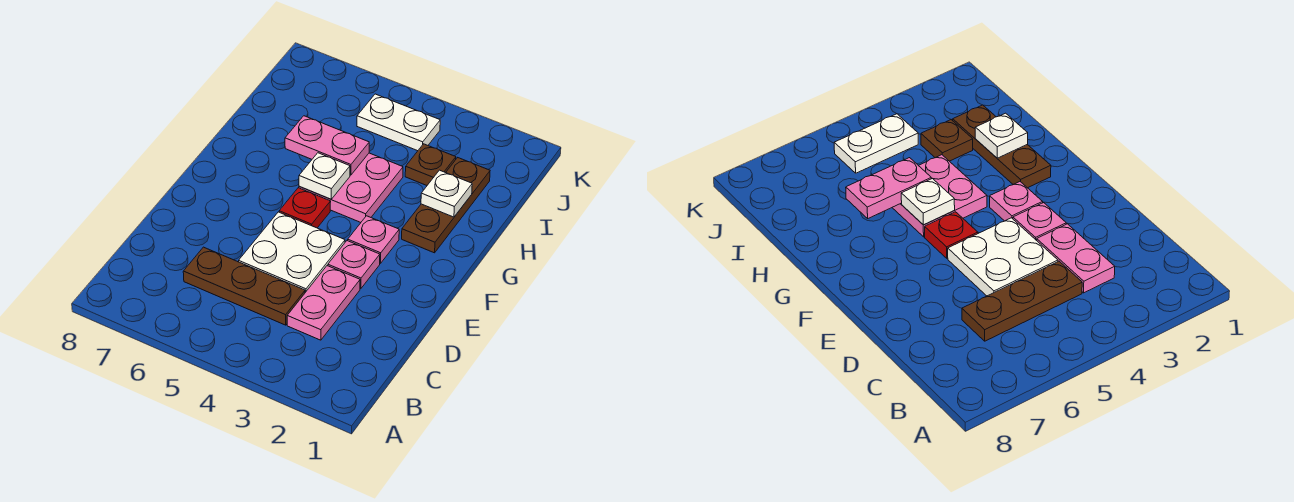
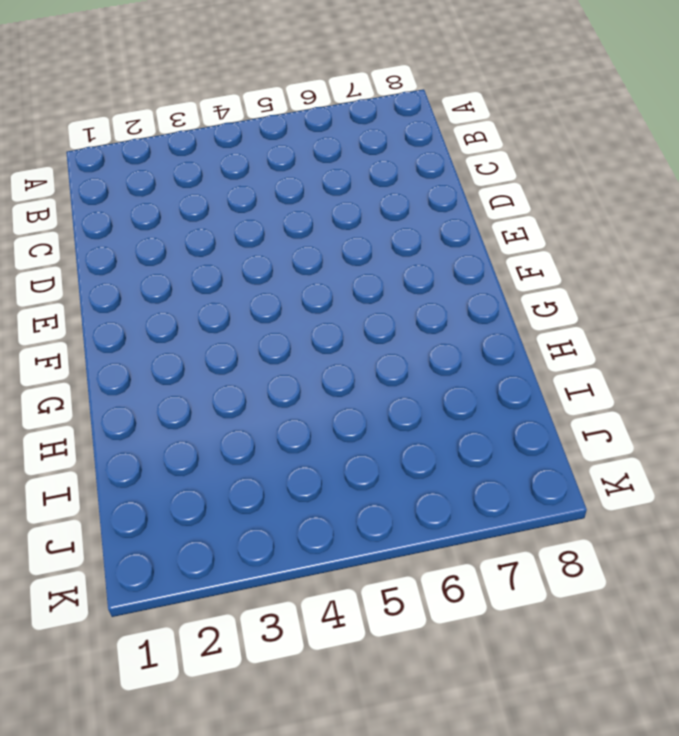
none -> pink plate C3:D3 level 1
none -> brown plate C4:C6 level 1
none -> white plate D4:E5 level 1

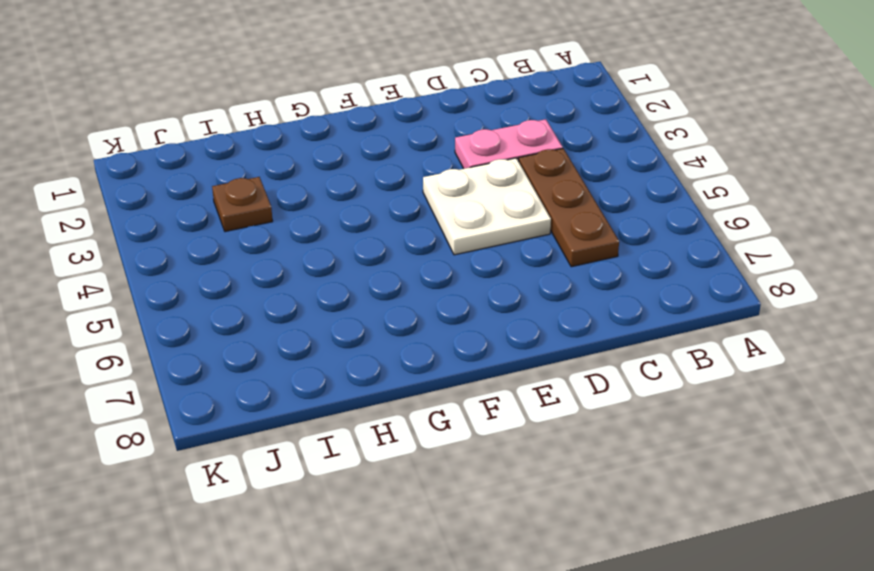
none -> pink plate E3 level 1
none -> pink plate F3 level 1
none -> red plate F5 level 1

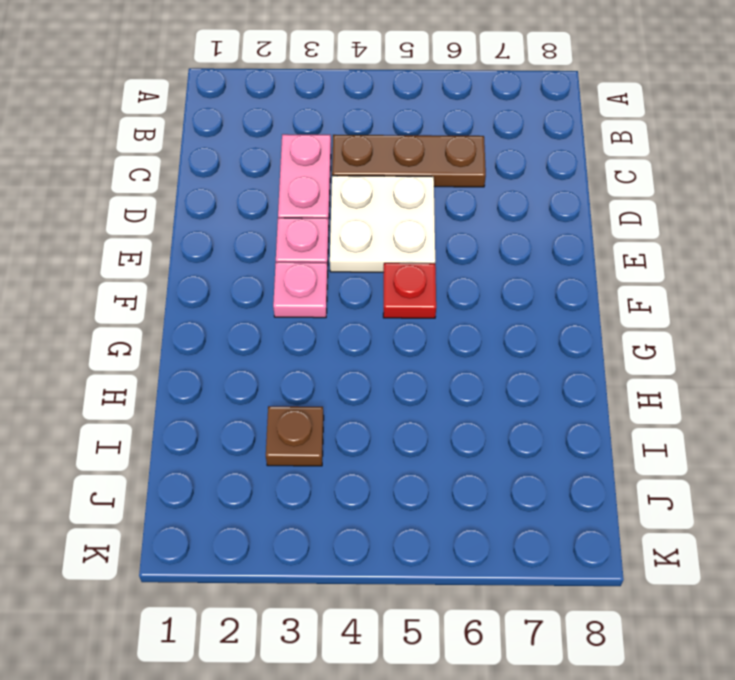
none -> brown plate G2:I2 level 1
none -> pink plate G4:H5 level 1
none -> white plate J4:J5 level 1

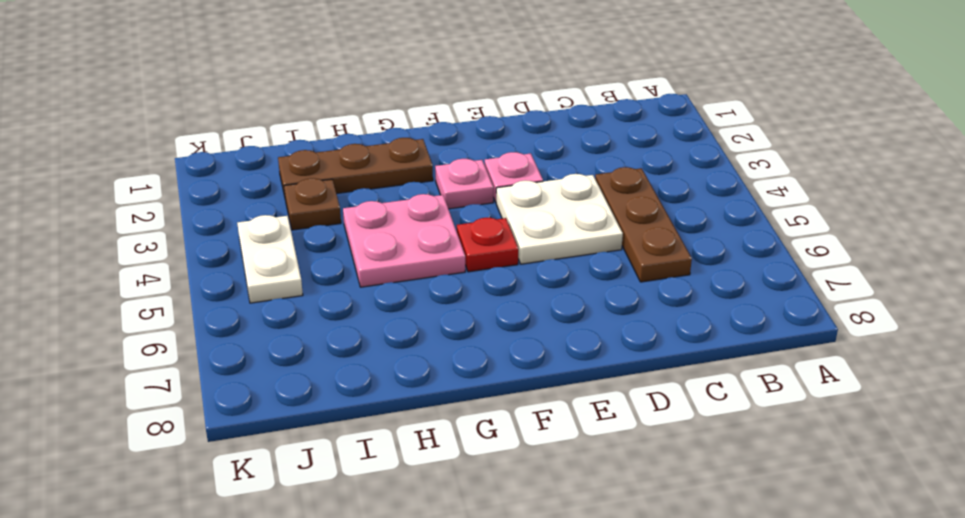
none -> pink plate C3:D3 level 1
none -> white plate G5 level 2
none -> white plate H2 level 2

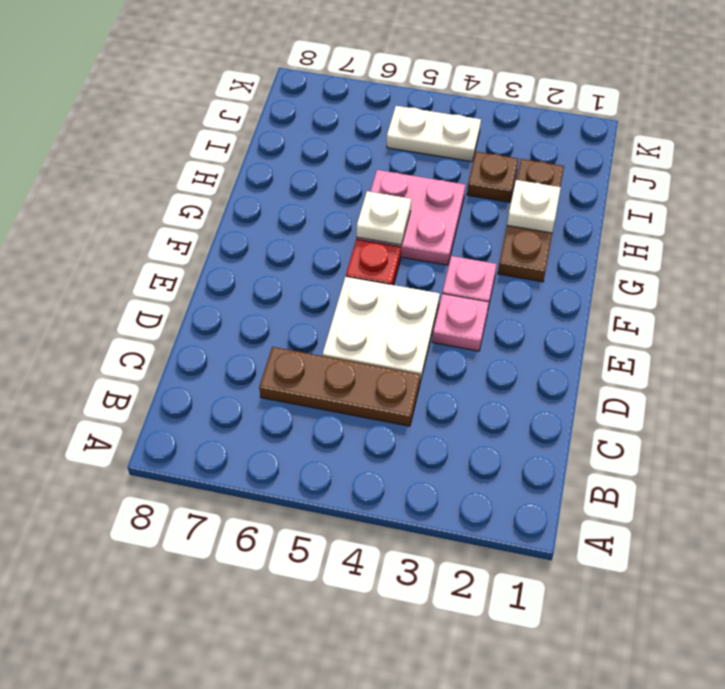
none -> pink plate C3:D3 level 1
none -> pink plate H5:H6 level 2

